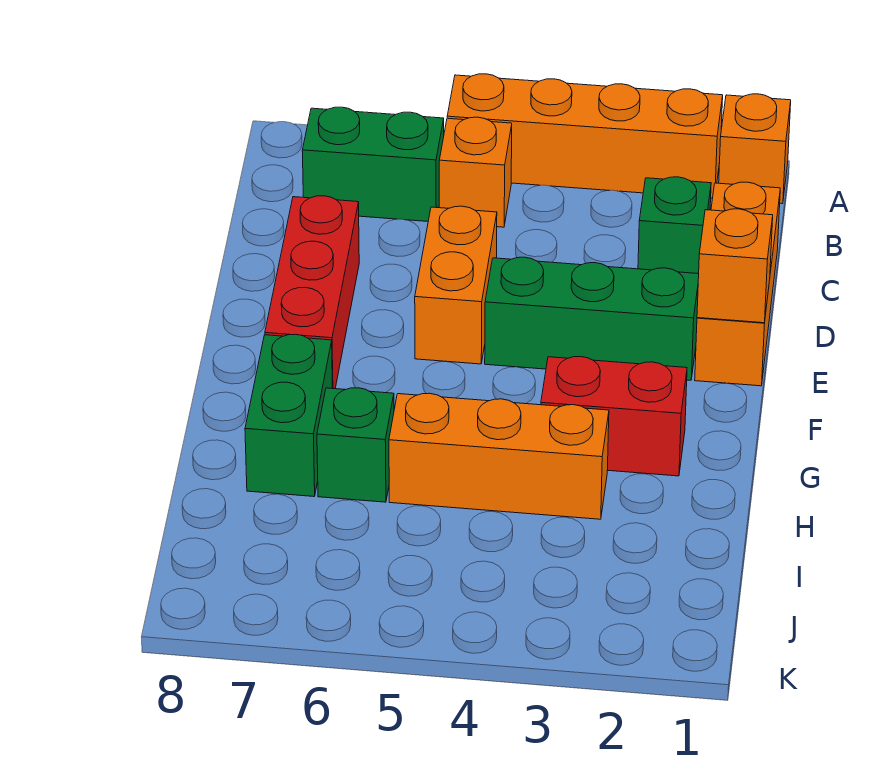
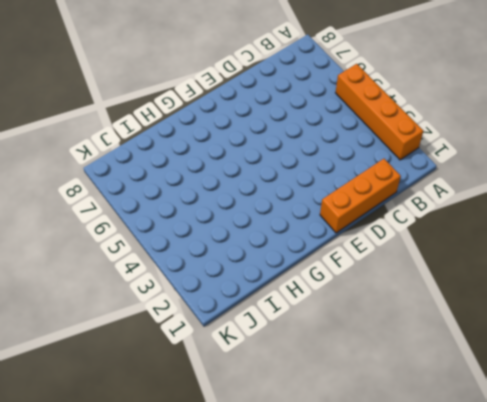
none -> orange brick A1 level 1
none -> orange brick B5 level 1
none -> green brick B6:B7 level 1

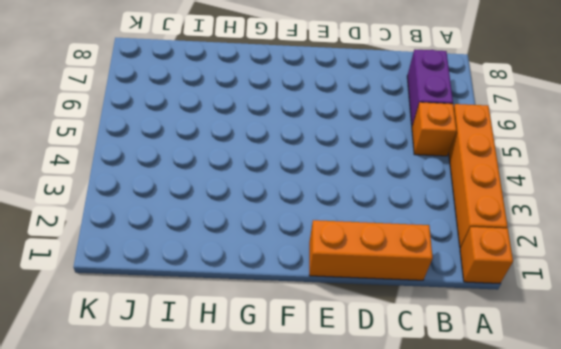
purple brick B6:B7 level 1 -> green brick B6:B7 level 1
none -> green brick C2 level 1
none -> orange brick D5:E5 level 1
none -> red brick D7:F7 level 1

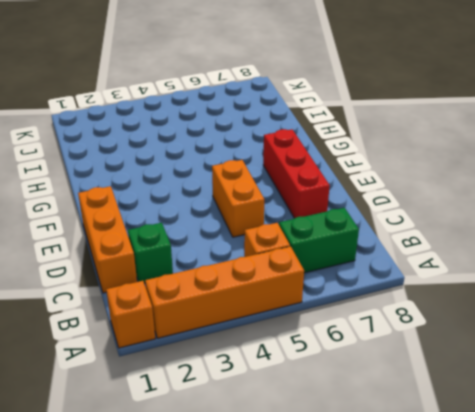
none -> green brick E2:E4 level 1
none -> red brick G2:G3 level 1
none -> green brick G7:H7 level 1

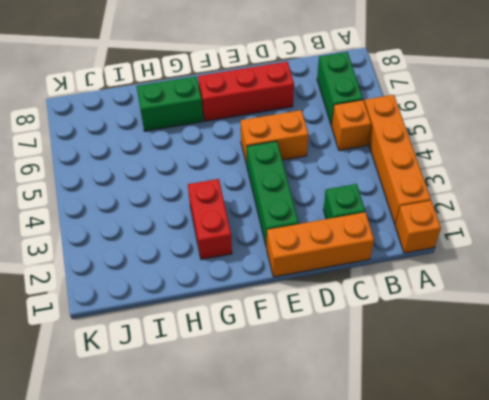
none -> orange brick H3:H5 level 1
none -> green brick H6 level 1
none -> orange brick E1 level 2

